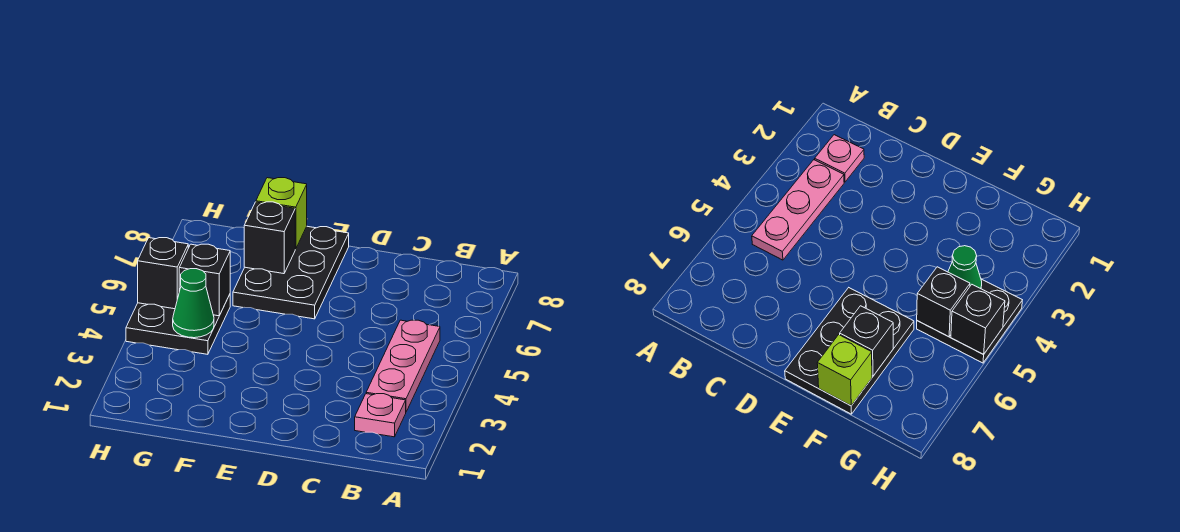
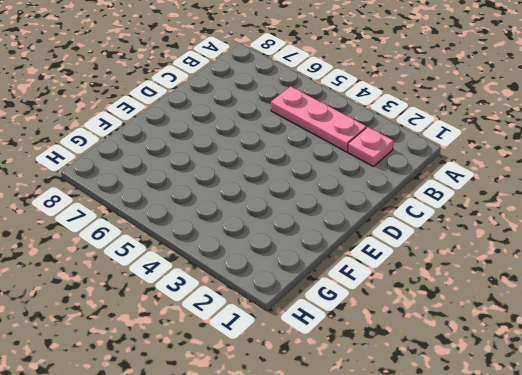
none -> black plate E6:F8 level 1
none -> black plate G4:H5 level 1

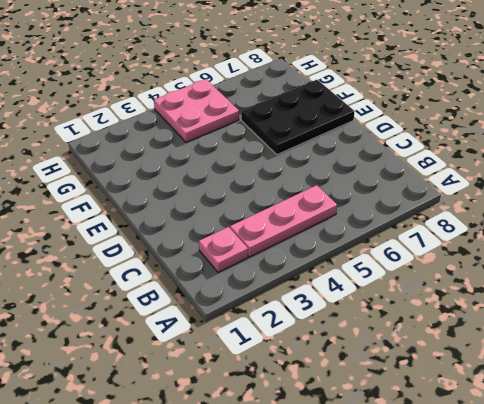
pink plate G4:H5 level 1 -> black plate G4:H5 level 1
none -> black brick F7 level 2
none -> lime brick F8 level 2

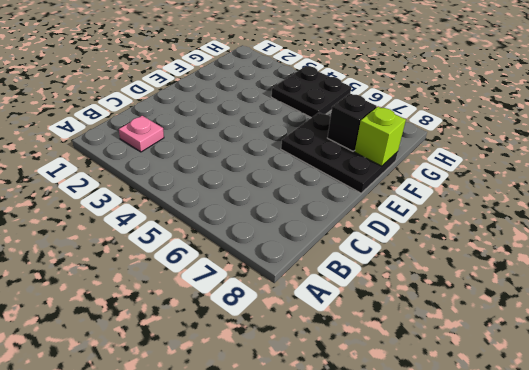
none -> pink plate B3:B5 level 1
none -> green cone G4 level 2

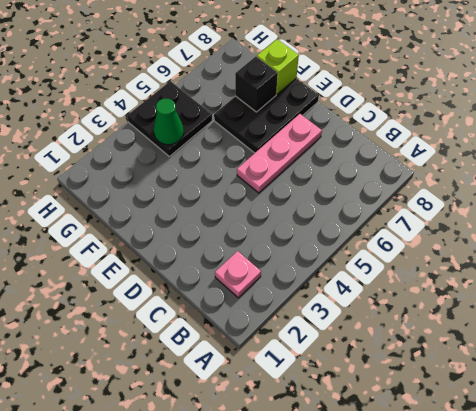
pink plate D5:D7 level 1 -> pink plate B3:B5 level 1
none -> black brick G5 level 2
none -> black brick H5 level 2

